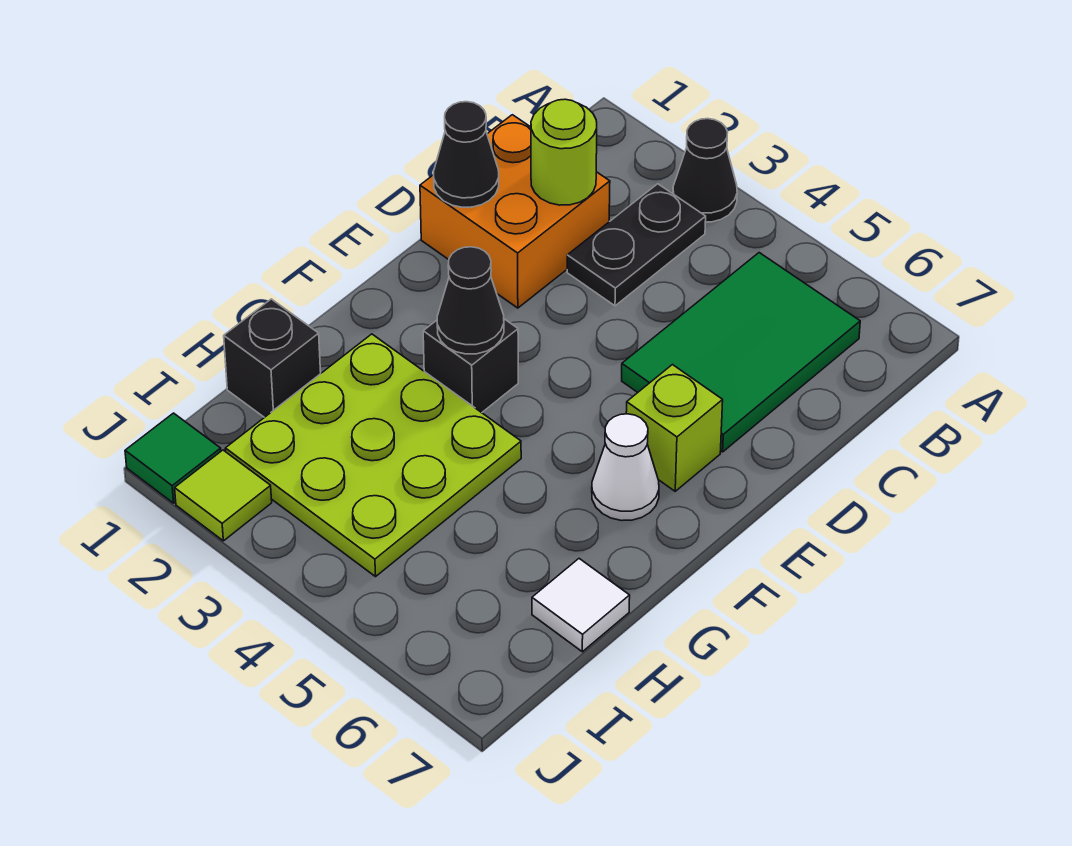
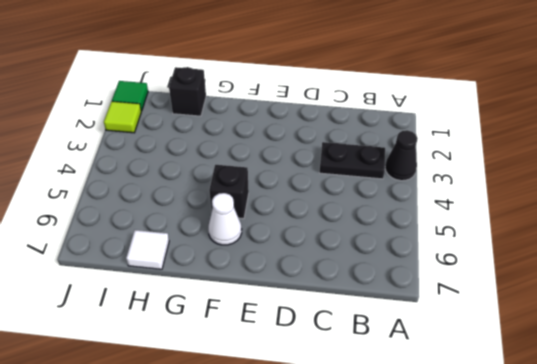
black brick F5 level 1 -> black brick F3 level 1
none -> green tile B5:D6 level 1
none -> orange brick C1:D2 level 1
none -> lime brick E6 level 1

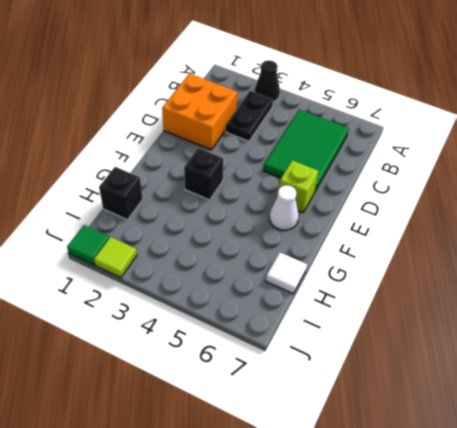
none -> lime plate G2:I4 level 1
none -> lime round brick C2 level 2
none -> black cone D1 level 2

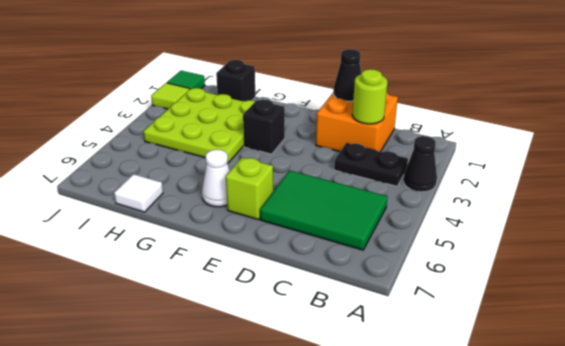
none -> black cone F3 level 2

